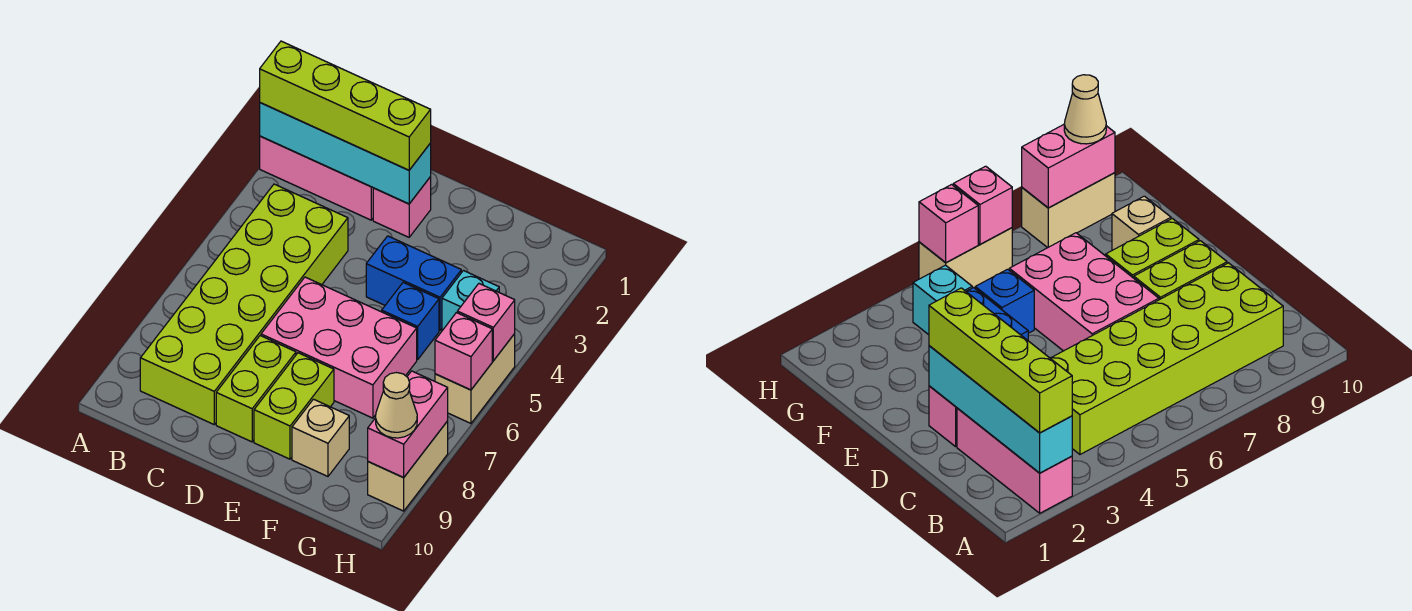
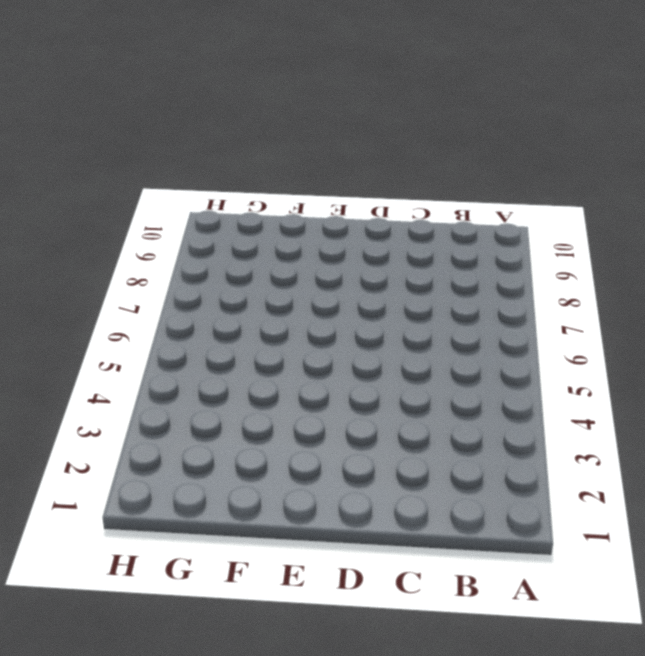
none -> pink brick A2:C2 level 1
none -> lime brick B4:C9 level 1
none -> pink brick D2 level 1

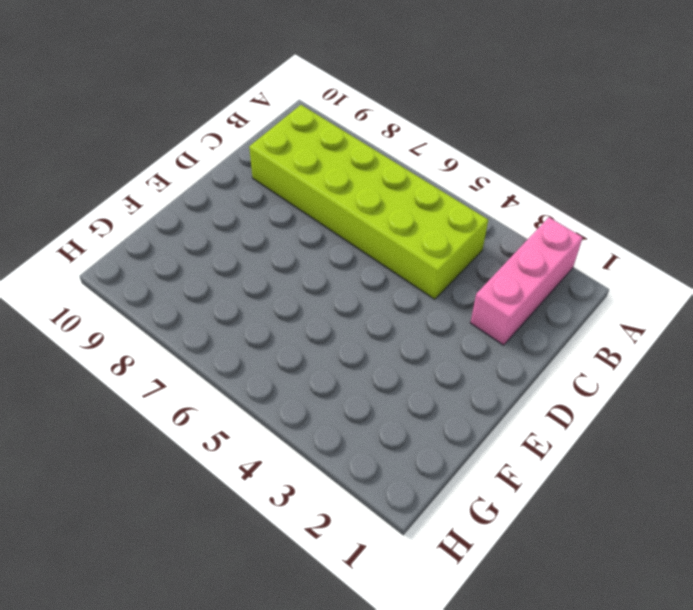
none -> pink brick D2 level 1
none -> pink brick D6:F7 level 1
none -> lime brick D8:D9 level 1

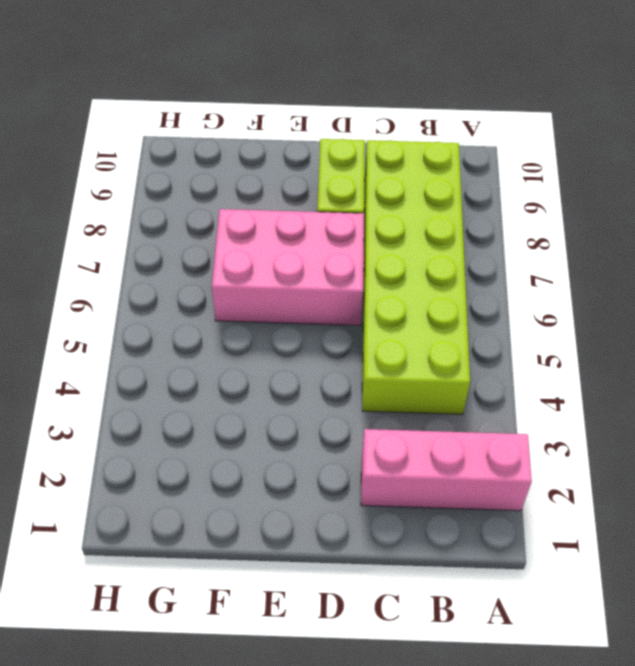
none -> pink brick D2 level 1
none -> blue brick E4:F4 level 1
none -> lime brick E8:E9 level 1

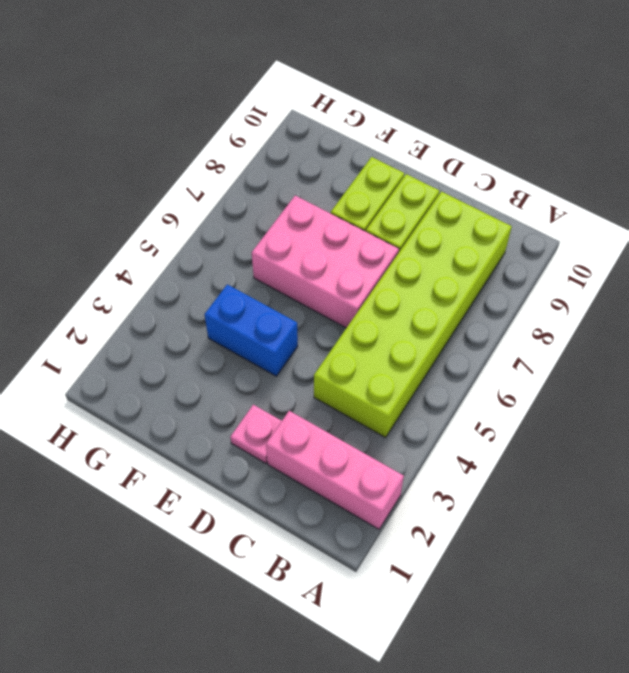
pink plate D2 level 1 -> pink brick D2 level 1
none -> blue brick F5 level 1
none -> tan brick F9 level 1
none -> cyan brick G4 level 1

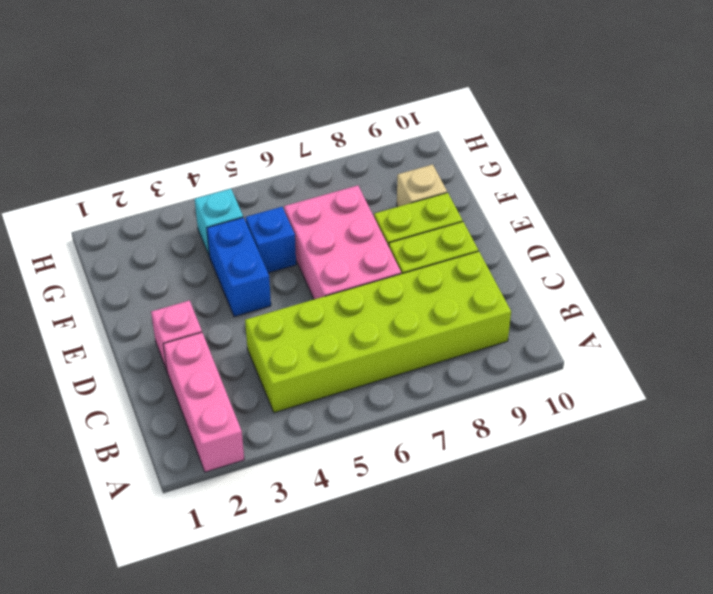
none -> tan brick H5:H6 level 1
none -> tan brick H8:H9 level 1
none -> cyan brick A2:D2 level 2

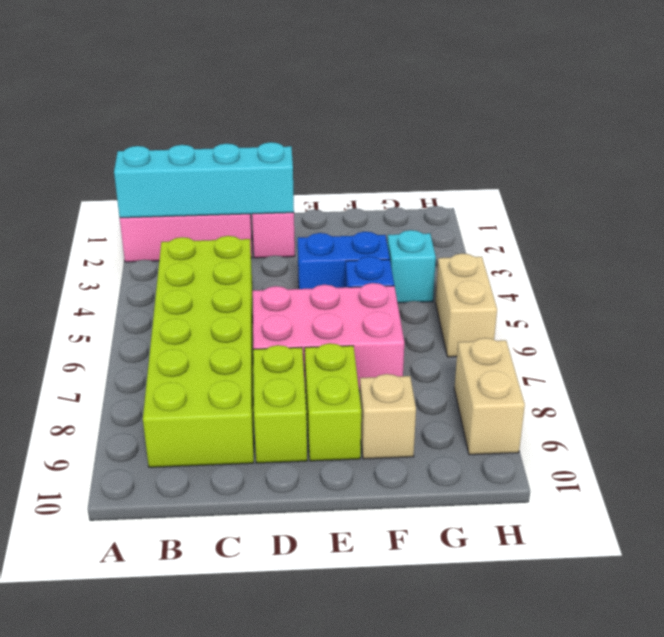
none -> pink brick H5 level 2
none -> pink brick H6 level 2
none -> pink brick H8:H9 level 2

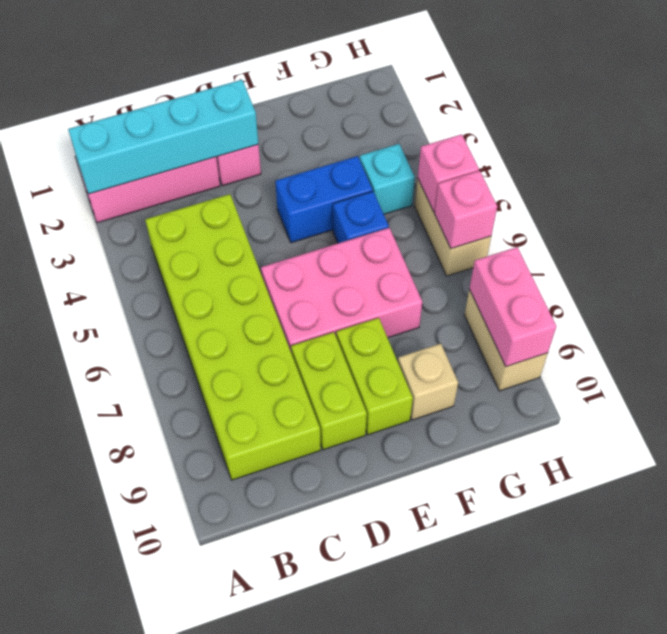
none -> lime brick A2:D2 level 3
none -> tan cone H9 level 3

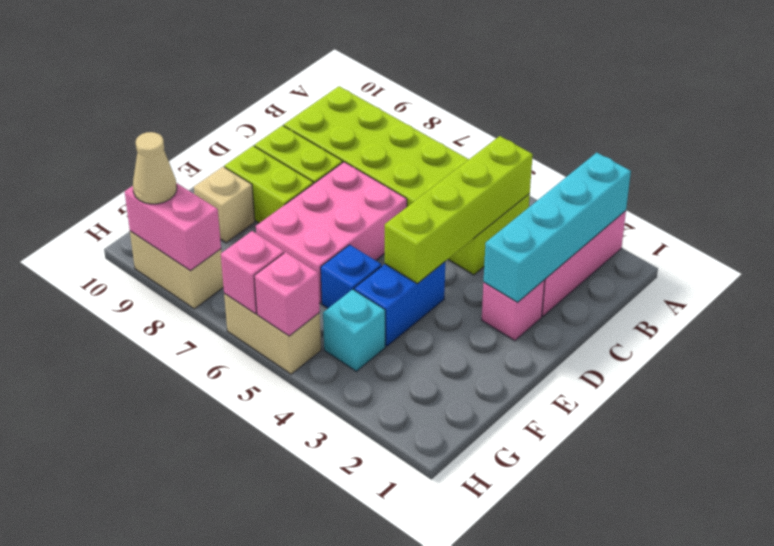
lime brick B4:E4 level 2 -> lime brick A2:D2 level 3

